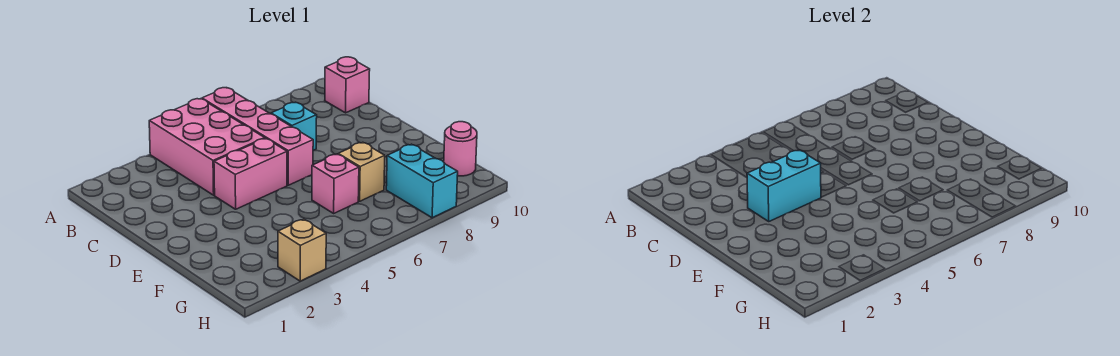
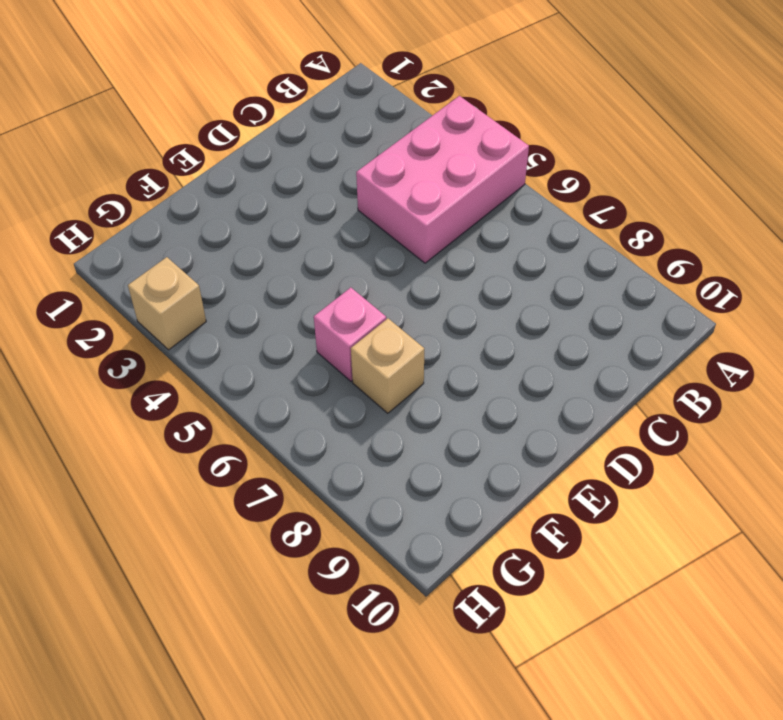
none -> pink brick A6:D6 level 1
none -> pink brick B10 level 1

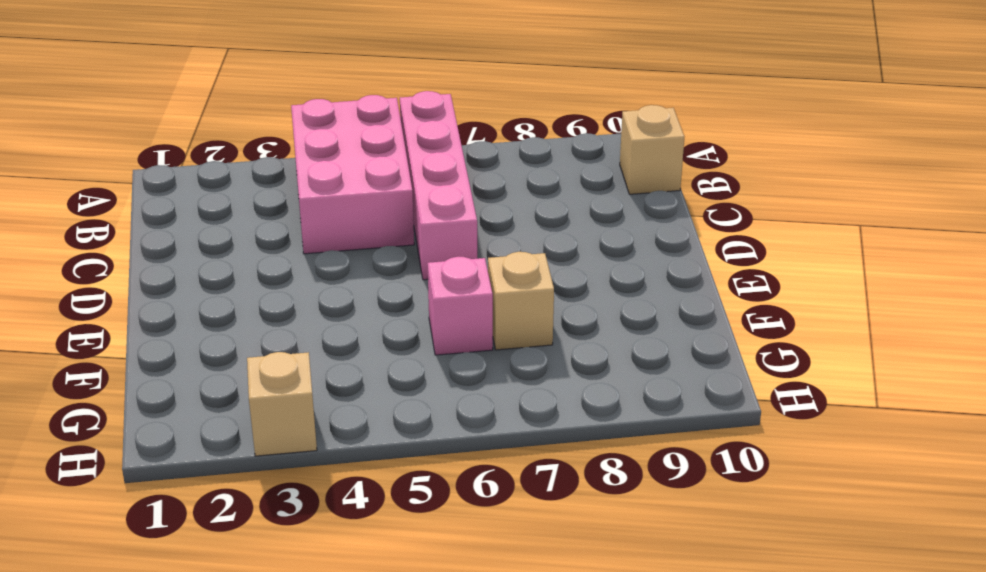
tan brick B10 level 1 -> pink brick B10 level 1
none -> cyan brick C7 level 1
none -> pink brick D4:D5 level 1

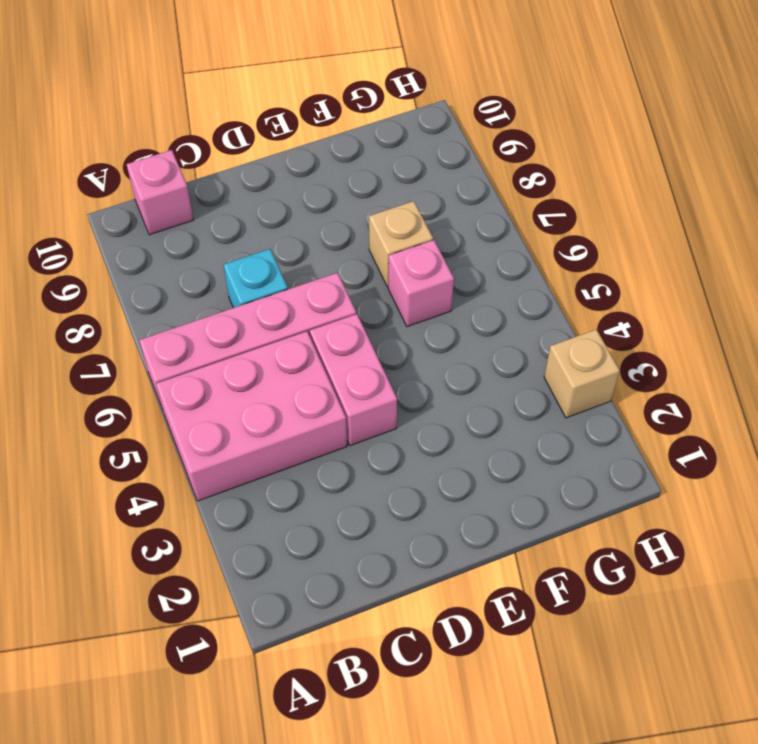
none -> cyan brick G8:H8 level 1
none -> pink round brick G10 level 1

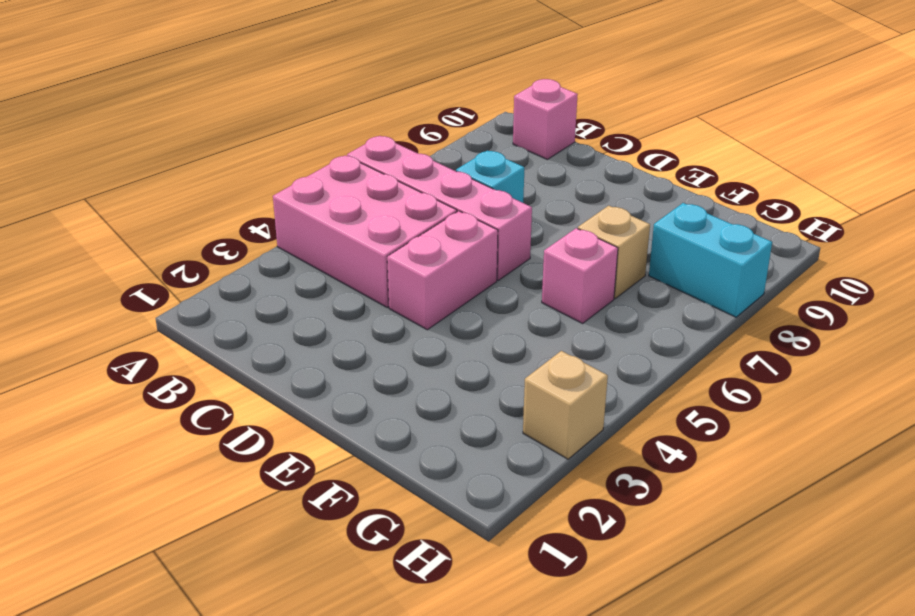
none -> pink round brick G10 level 1
none -> cyan brick D3:D4 level 2

